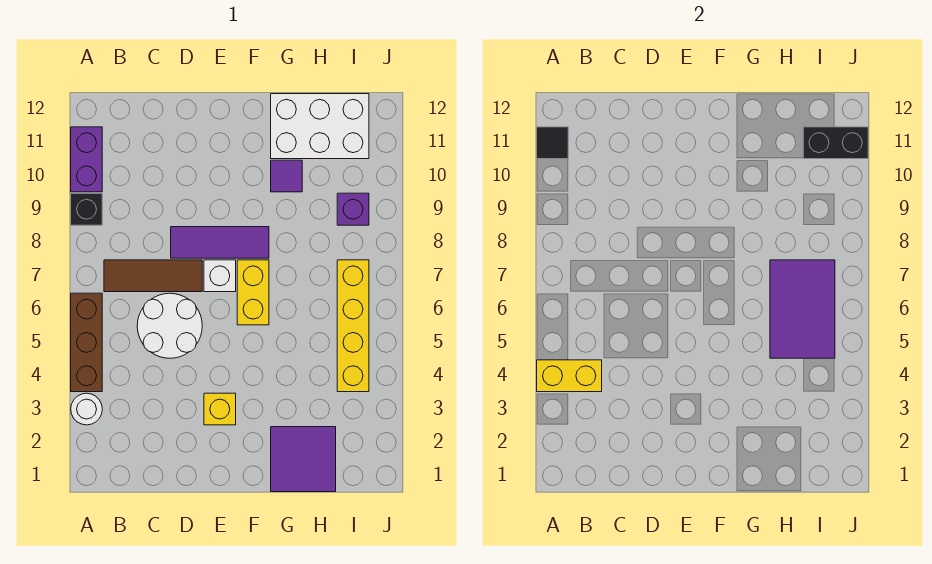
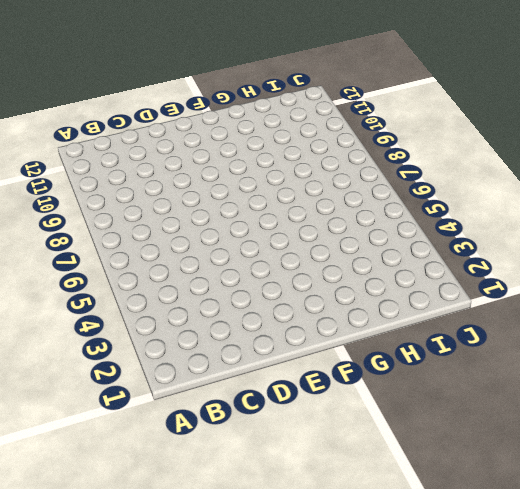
none -> white round brick A3 level 1
none -> brown brick A4:A6 level 1
none -> black brick A9 level 1

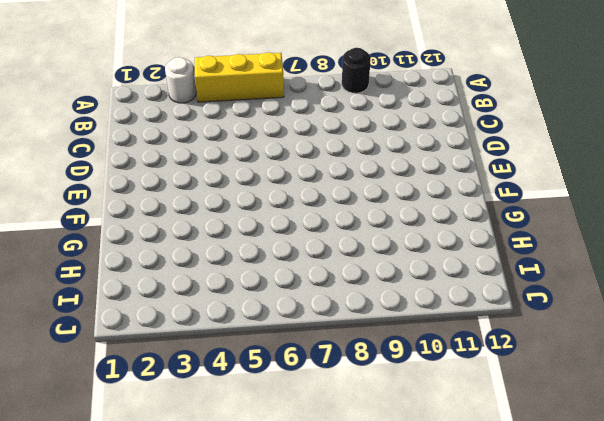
yellow brick A4:A6 level 1 -> brown brick A4:A6 level 1
black round brick A9 level 1 -> black brick A9 level 1
none -> purple brick A10:A11 level 1
none -> brown tile B7:D7 level 1
none -> white round brick C5:D6 level 1

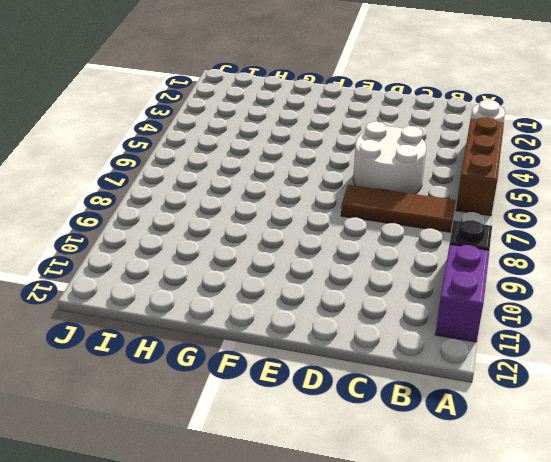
none -> purple tile D8:F8 level 1
none -> yellow brick E3 level 1
none -> white brick E7 level 1

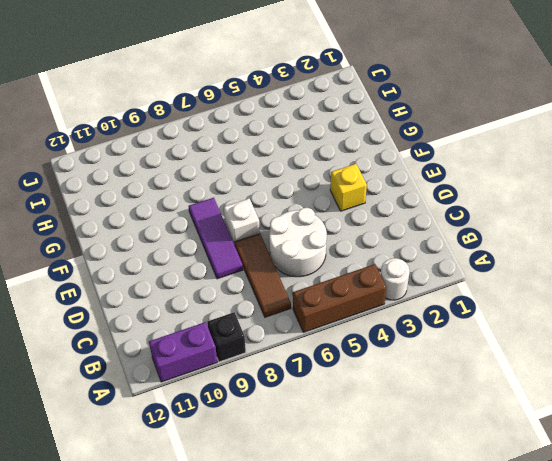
none -> yellow brick F6:F7 level 1
none -> purple tile G1:H2 level 1
none -> purple tile G10 level 1

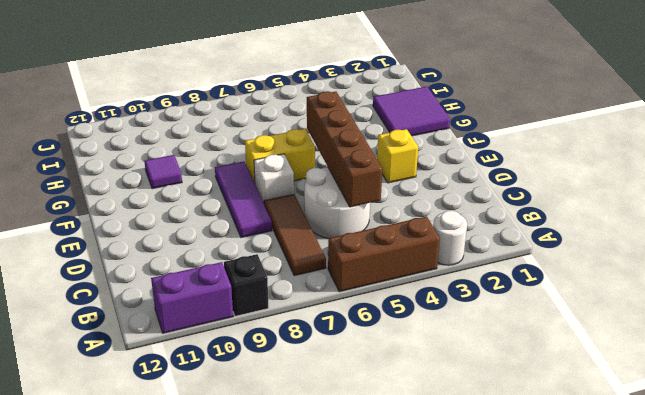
brown brick C5:F5 level 2 -> none
none -> white brick G11:I12 level 1
none -> yellow brick I4:I7 level 1
none -> purple brick I9 level 1

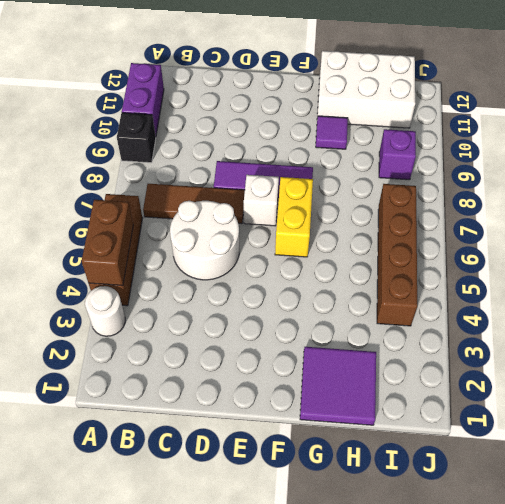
brown brick A4:A5 level 2 -> yellow brick A4:B4 level 2
brown brick I4:I7 level 1 -> yellow brick I4:I7 level 1
none -> yellow brick E3 level 1
none -> black tile A11 level 2
none -> purple tile H5:I7 level 2

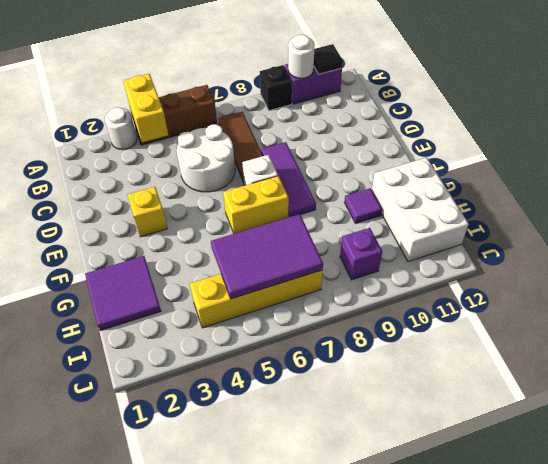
white round brick A10 level 2 -> none
none -> black brick I11:J11 level 2

